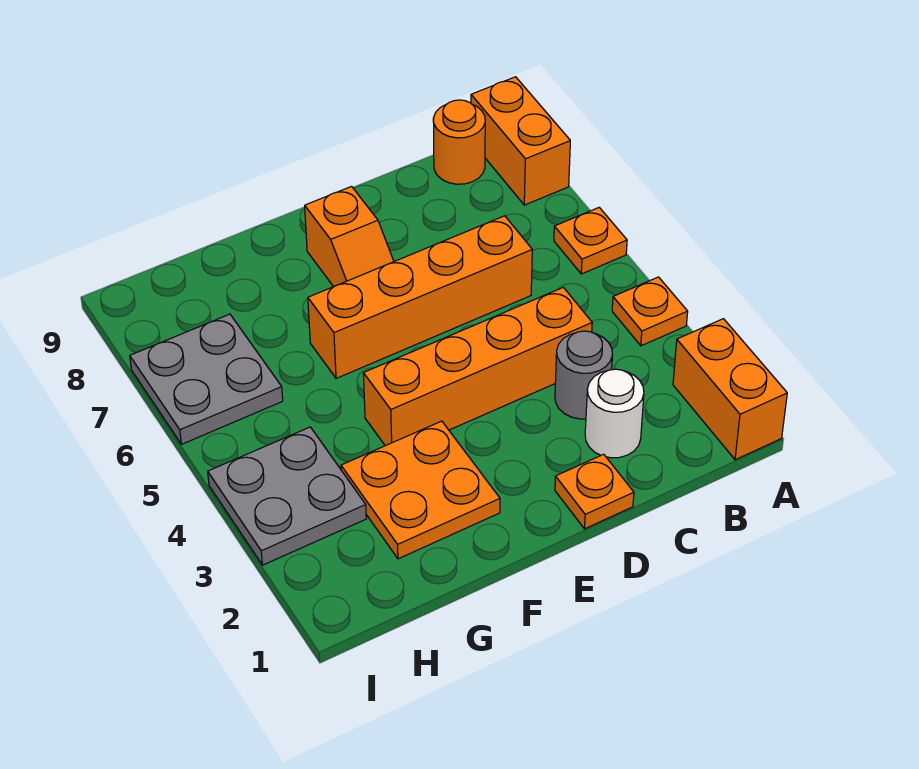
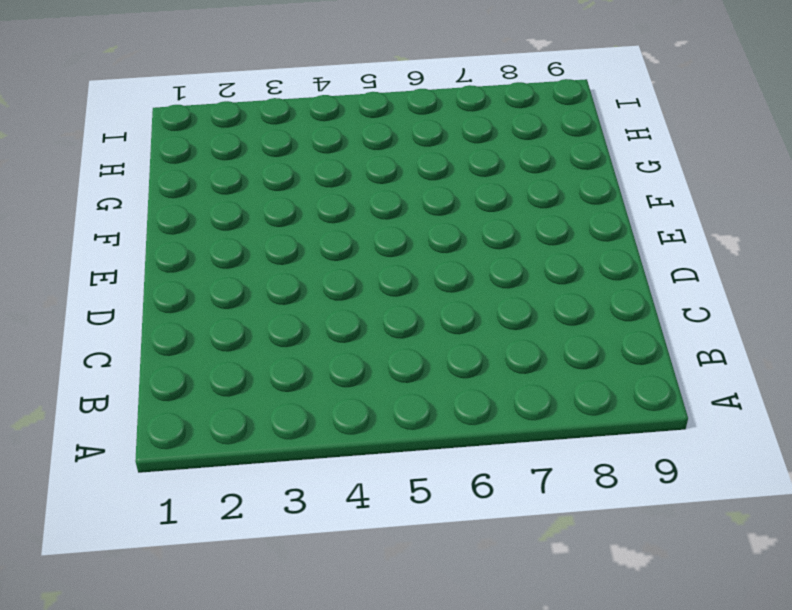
none -> orange brick A1:A2 level 1
none -> orange plate A4 level 1
none -> orange plate A6 level 1

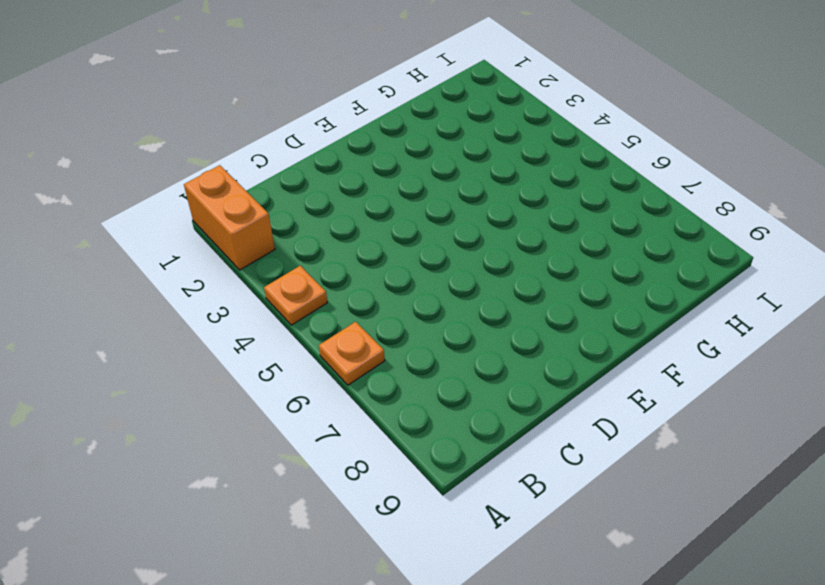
none -> orange brick A8:A9 level 1
none -> orange round brick B9 level 1
none -> white round brick C2 level 1

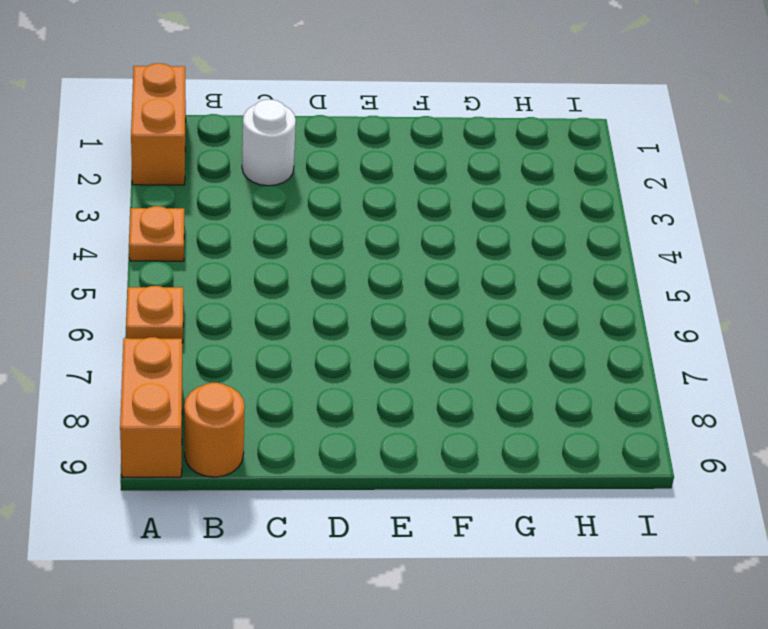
none -> grey round brick C3 level 1
none -> orange brick C4:F4 level 1
none -> orange brick C6:F6 level 1

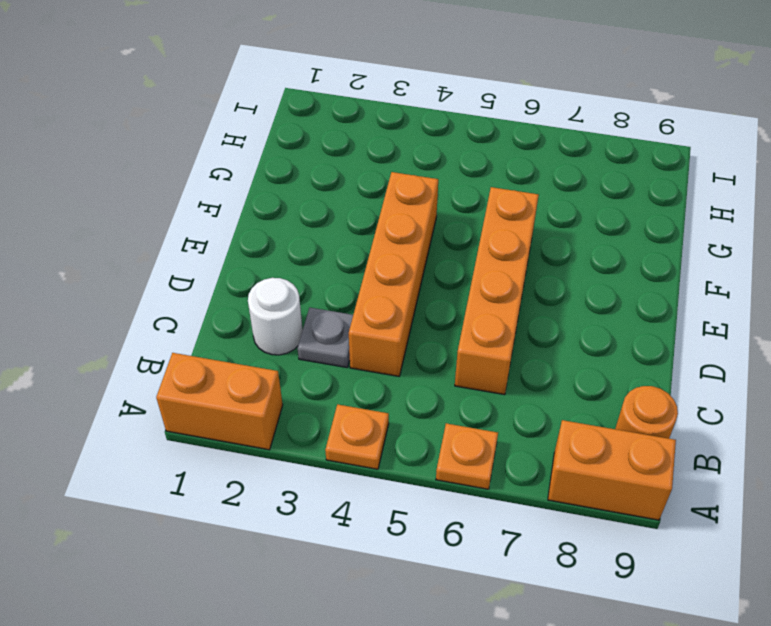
grey plate C3 level 1 -> grey round brick C3 level 1
none -> orange plate D1 level 1
none -> orange slope E7:E8 level 1 top 8
none -> orange plate F2:G3 level 1

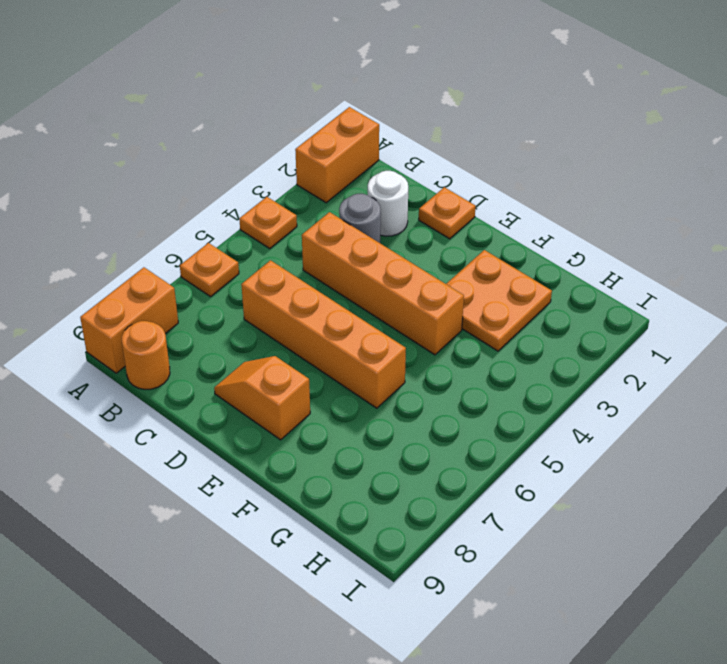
orange slope D8:E8 level 1 top E -> orange slope E7:E8 level 1 top 8
none -> grey plate H3:I4 level 1
none -> grey plate H6:I7 level 1

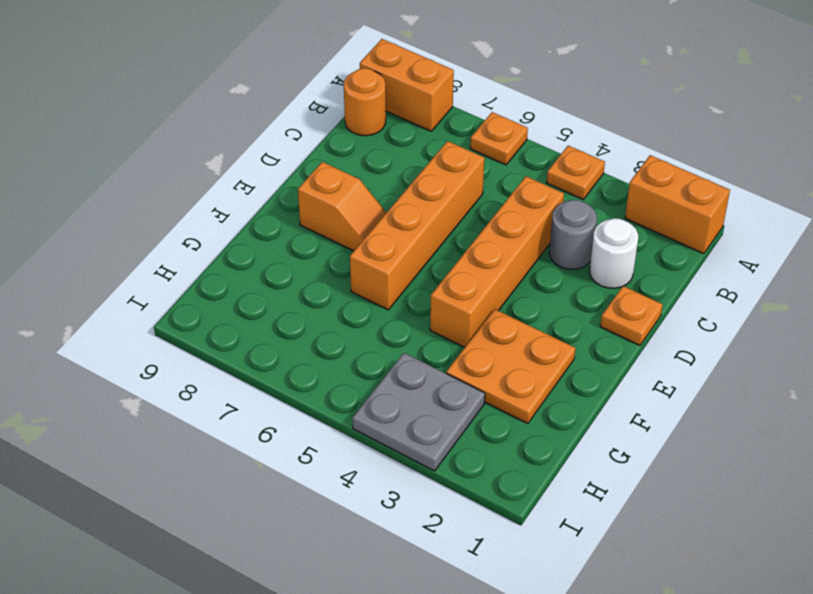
none -> grey plate H6:I7 level 1

